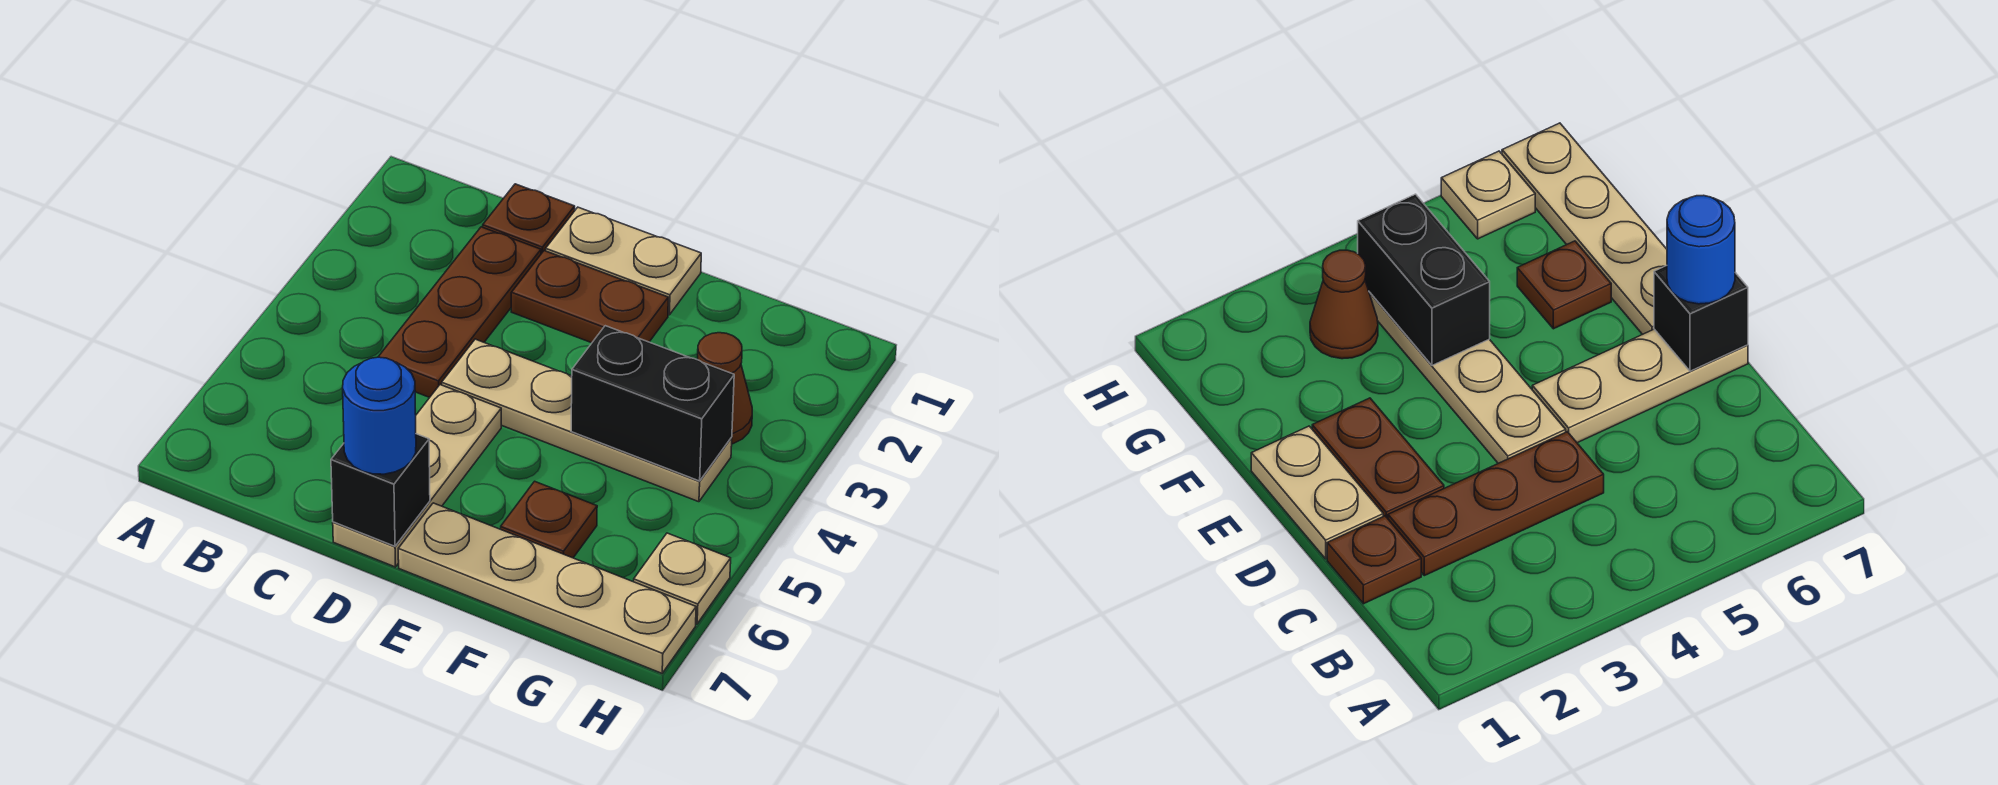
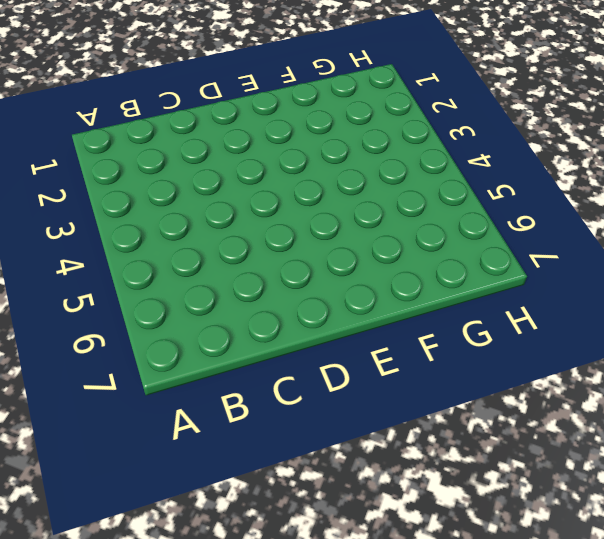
none -> brown plate C1 level 1
none -> brown plate C2:C4 level 1
none -> tan plate D1:E1 level 1

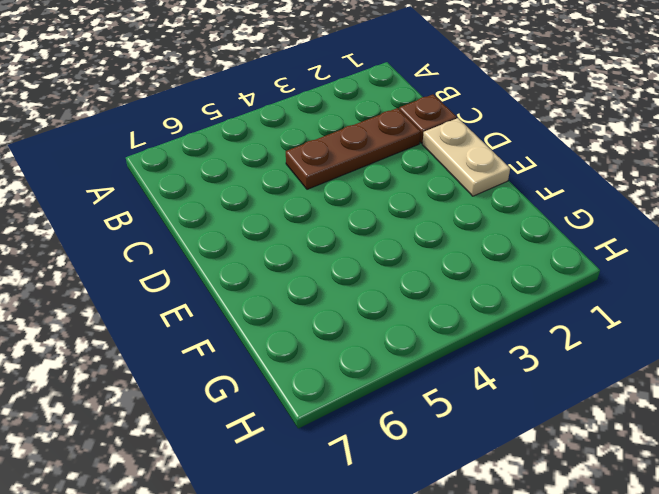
none -> brown plate D2:E2 level 1
none -> tan plate D4:G4 level 1
none -> tan plate D5:D7 level 1

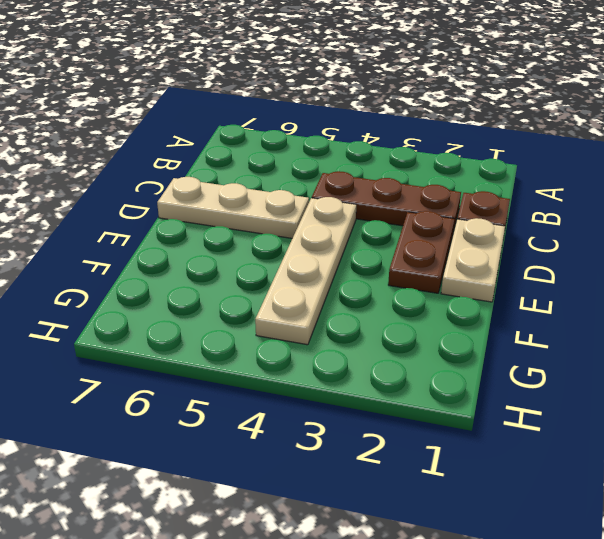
none -> tan plate E7:H7 level 1
none -> brown plate F6 level 1
none -> brown cone G3 level 1

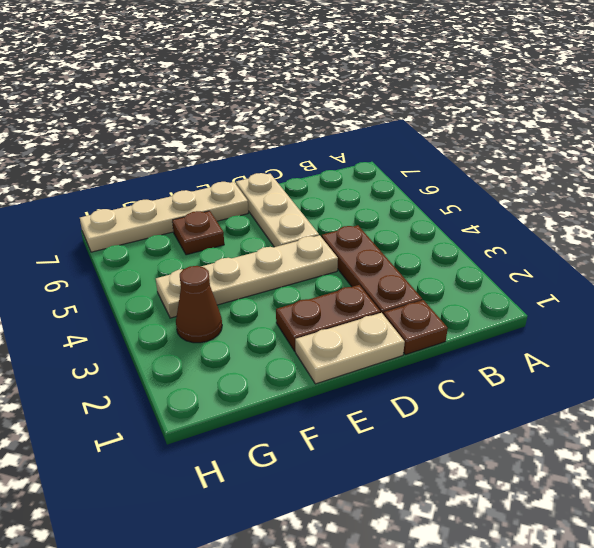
none -> tan plate H6 level 1
none -> black brick D7 level 2
none -> black brick F4:G4 level 2

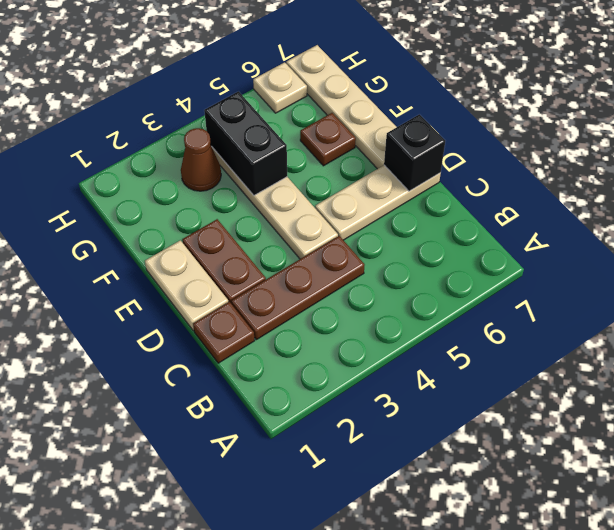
none -> blue round brick D7 level 3

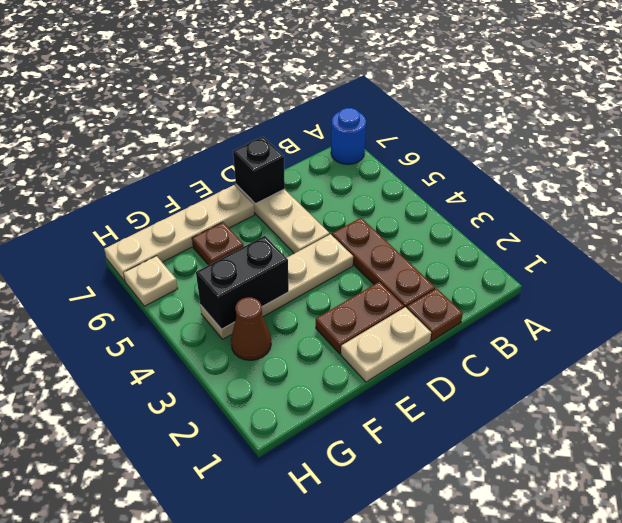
blue round brick A7 level 1 -> blue round brick D7 level 3

